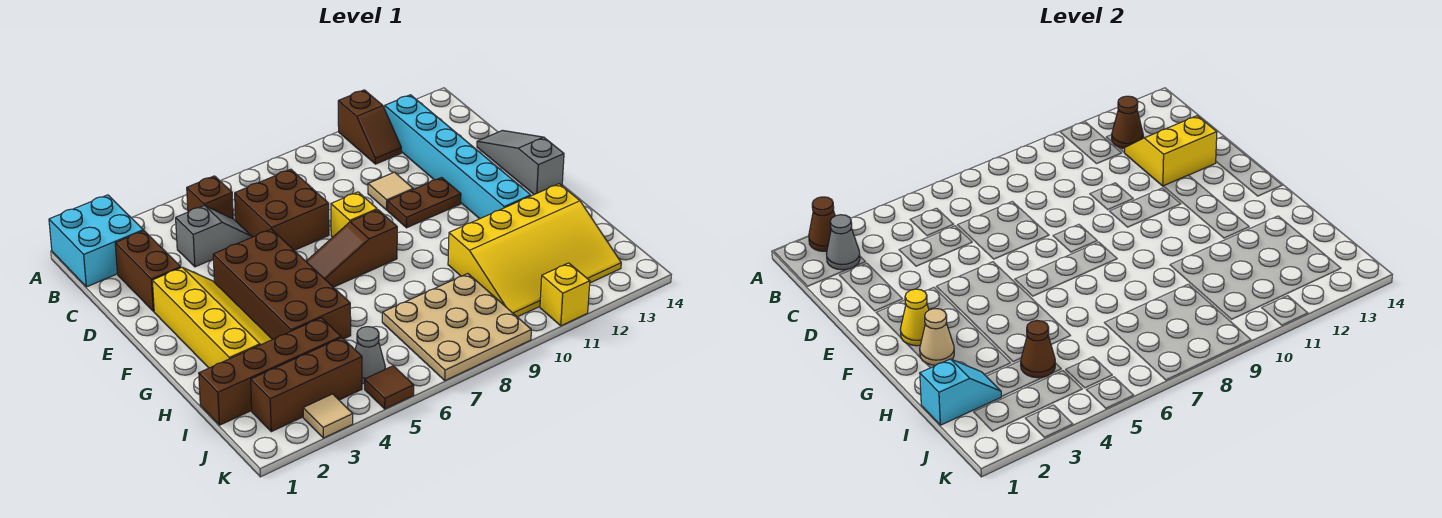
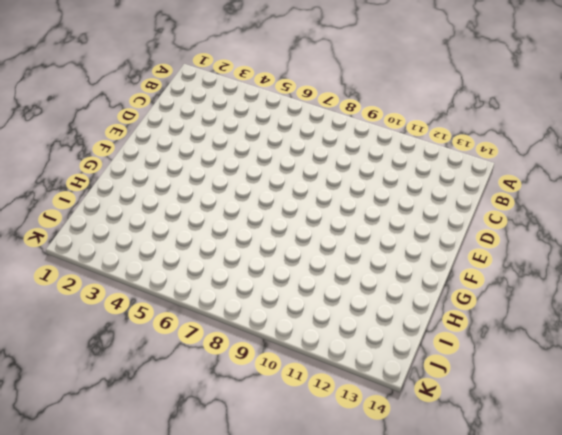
none -> cyan brick A1:B2 level 1
none -> brown slope A11:B11 level 1 top A
none -> brown brick B5 level 1
none -> cyan brick B12:G12 level 1

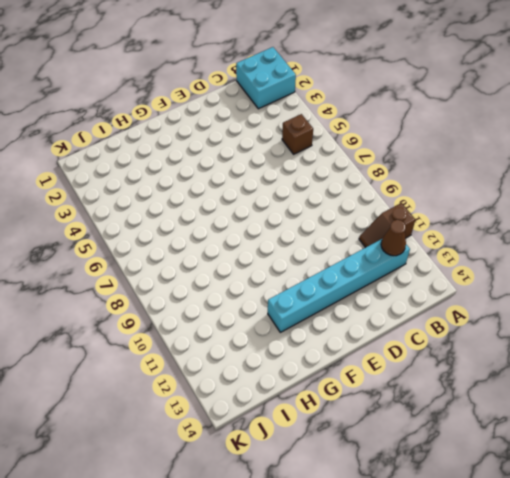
none -> brown brick C2:D2 level 1
none -> grey slope C4:C5 level 1 top 4
none -> brown brick C6:D7 level 1
none -> tan tile D10 level 1

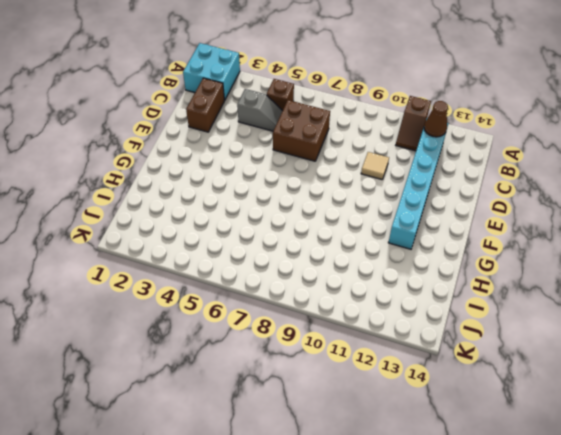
none -> grey slope D14:F14 level 1 top F
none -> yellow slope E2:H3 level 1 top 2
none -> brown brick E4:H5 level 1
none -> yellow brick E8 level 1

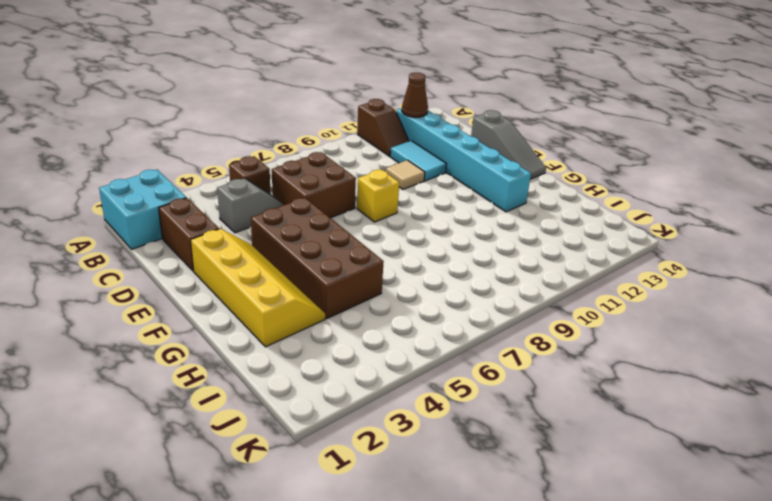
cyan tile C11:D11 level 1 -> none
grey slope D14:F14 level 1 top D -> grey slope D14:F14 level 1 top F
none -> brown plate E10:E11 level 1
none -> brown slope F6:F8 level 1 top 8
none -> yellow slope H10:J13 level 1 top H
none -> brown brick I1:I4 level 1

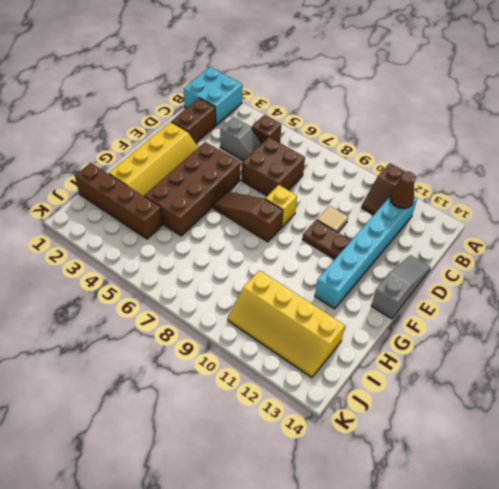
yellow slope I10:J13 level 1 top I -> yellow slope H10:J13 level 1 top H
none -> tan plate I7:K9 level 1
none -> brown brick J2:J4 level 1
none -> grey cone J5 level 1
none -> tan tile K3 level 1

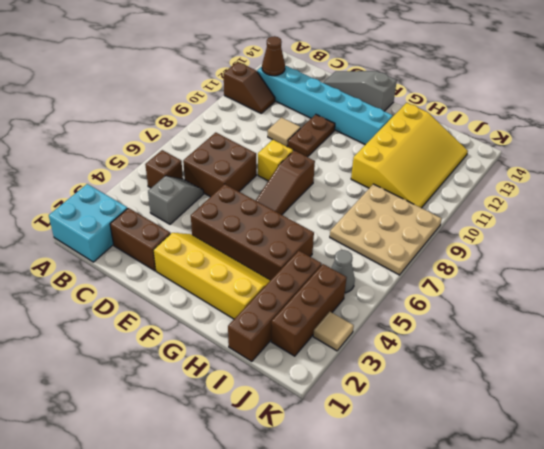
none -> brown tile K5 level 1
none -> yellow brick K11 level 1
none -> brown cone A2 level 2
none -> grey cone B2 level 2

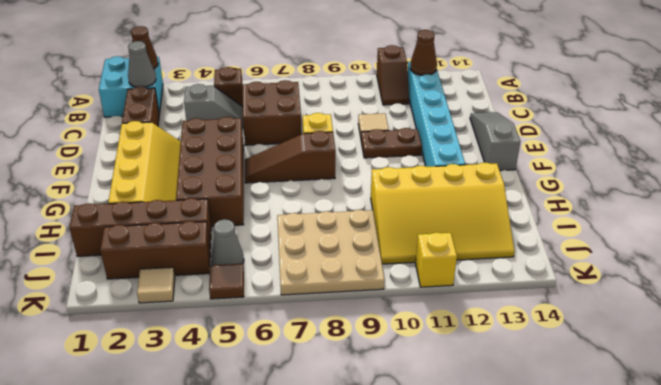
none -> yellow slope C12:D13 level 2 top D
none -> yellow cone F2 level 2
none -> tan cone G2 level 2
none -> cyan slope I1:I2 level 2 top 1

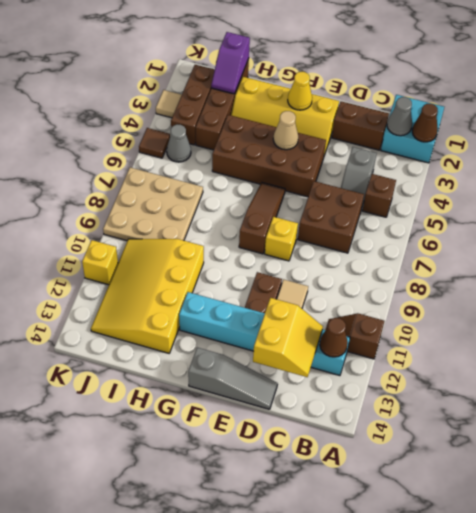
tan cone F4 level 2 -> tan cone G2 level 2
purple slope I1:I2 level 2 top 1 -> cyan slope I1:I2 level 2 top 1
none -> brown cone I4 level 2

